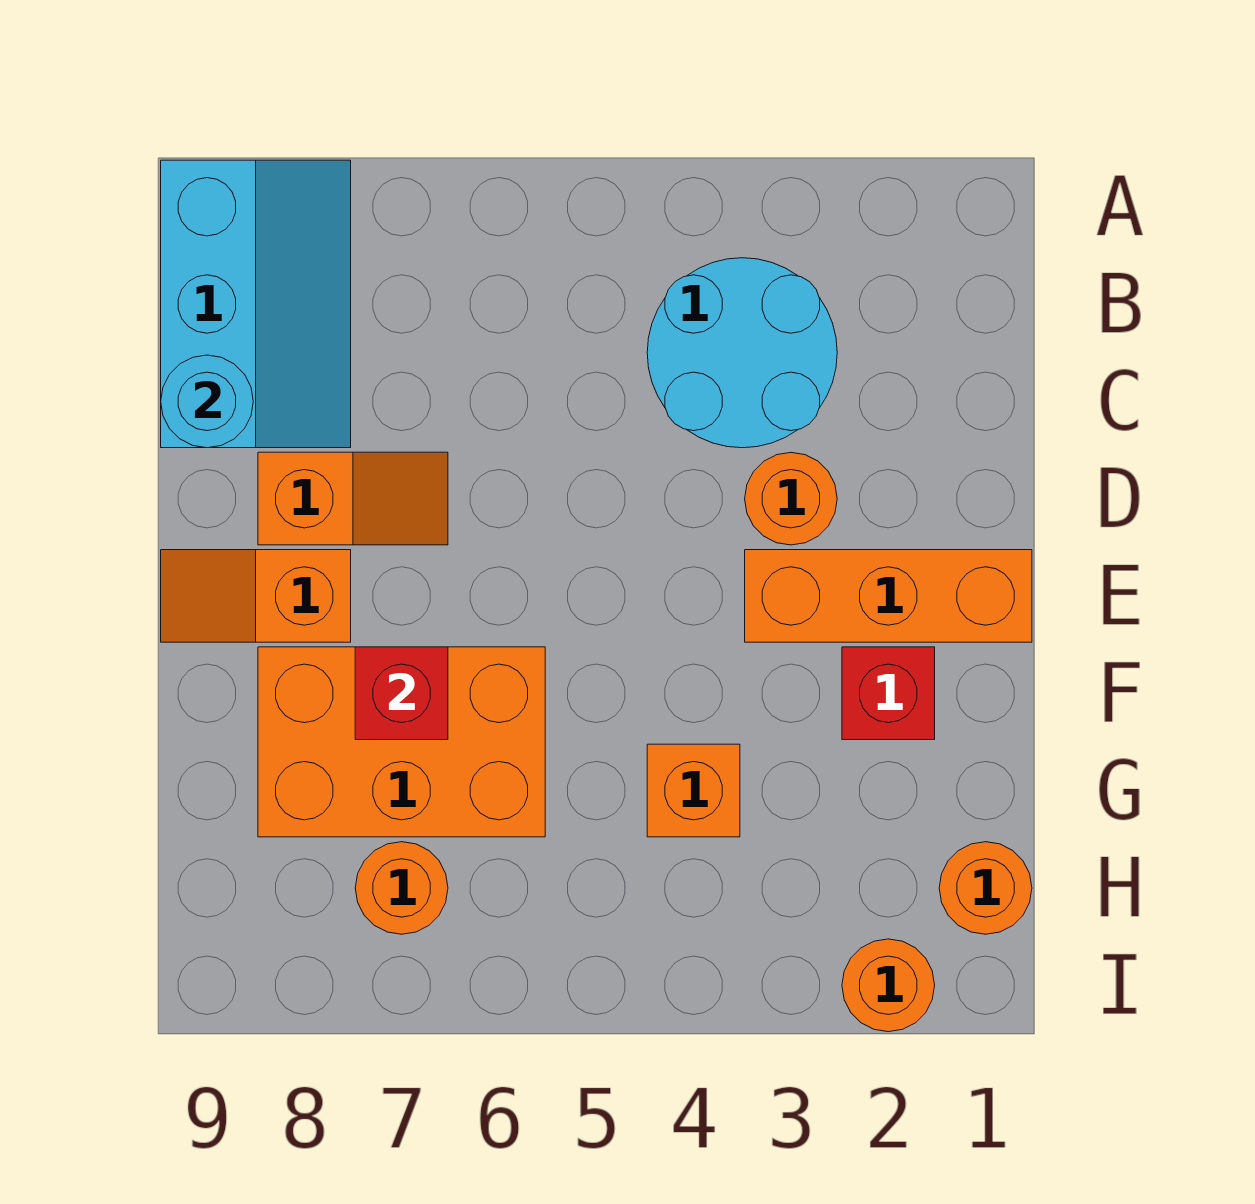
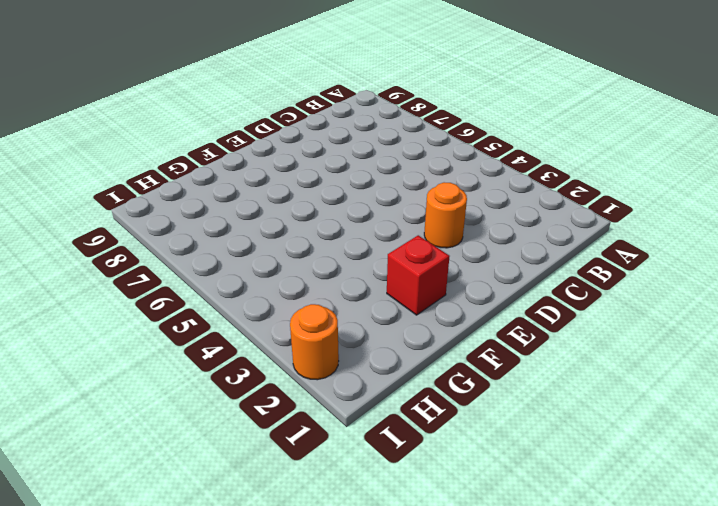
none -> cyan slope A8:C9 level 1 top 9
none -> cyan round brick B3:C4 level 1
none -> orange slope D7:D8 level 1 top 8

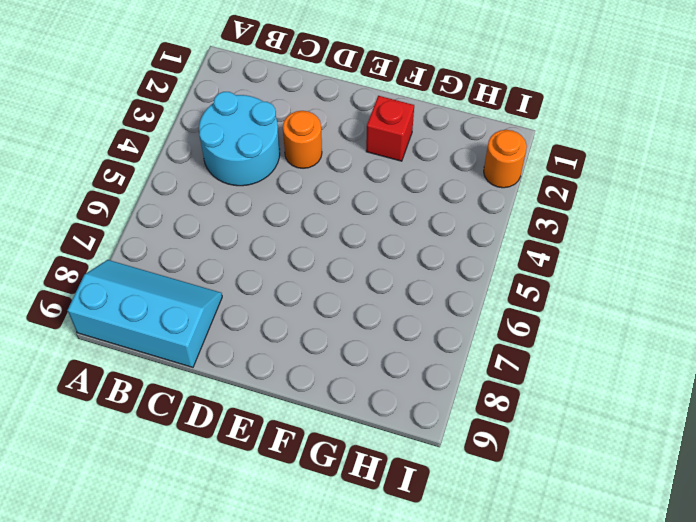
none -> orange slope D7:D8 level 1 top 8
none -> orange brick E1:E3 level 1
none -> orange slope E8:E9 level 1 top 8

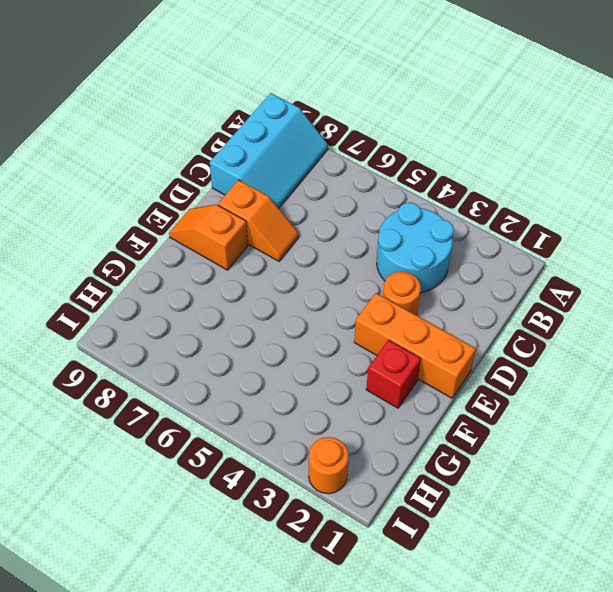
none -> orange brick F6:G8 level 1
none -> orange brick G4 level 1
none -> orange round brick H1 level 1

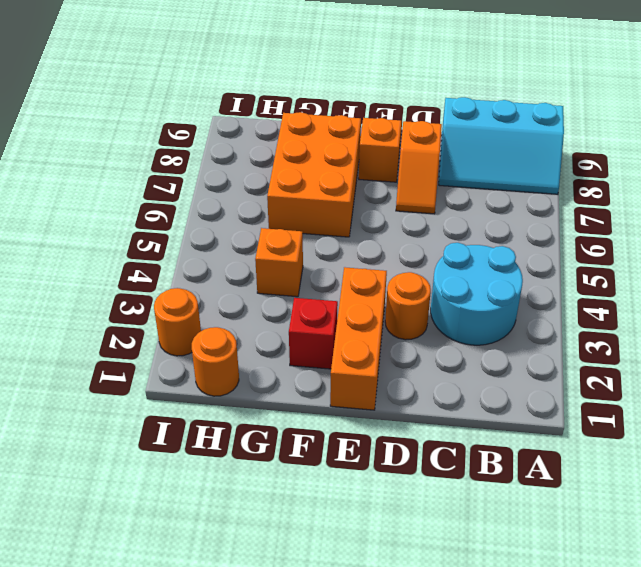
none -> orange round brick H7 level 1
none -> cyan round brick C9 level 2
none -> red brick F7 level 2

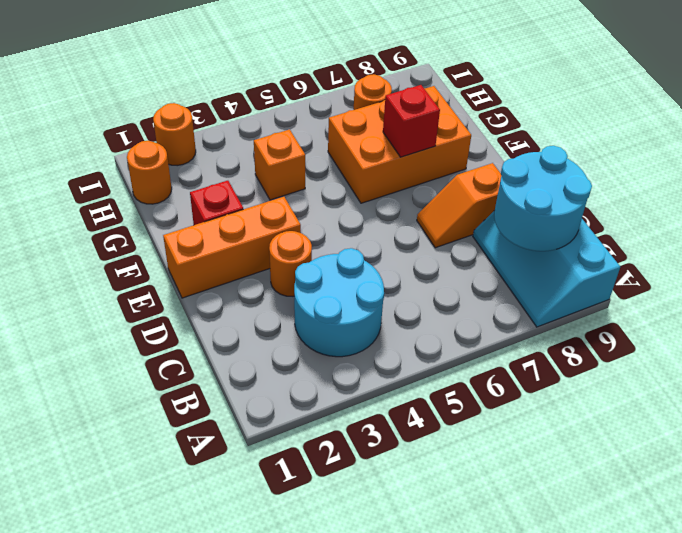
cyan round brick B8:C9 level 2 -> cyan round brick C9 level 2
none -> orange slope E8:E9 level 1 top 8

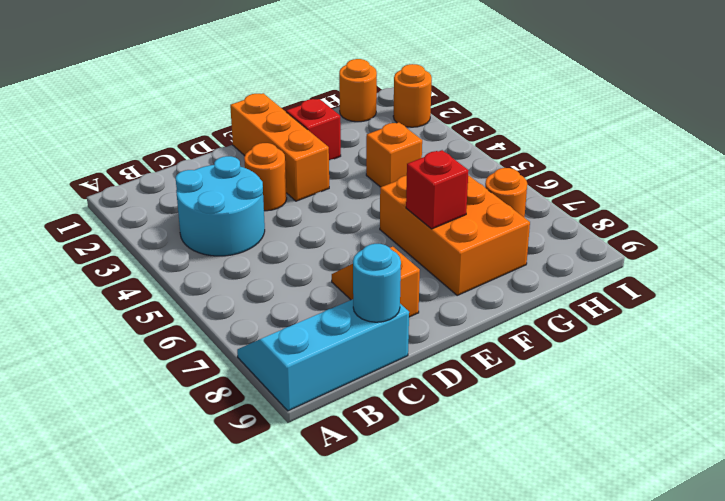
none -> orange slope E8:E9 level 1 top 8

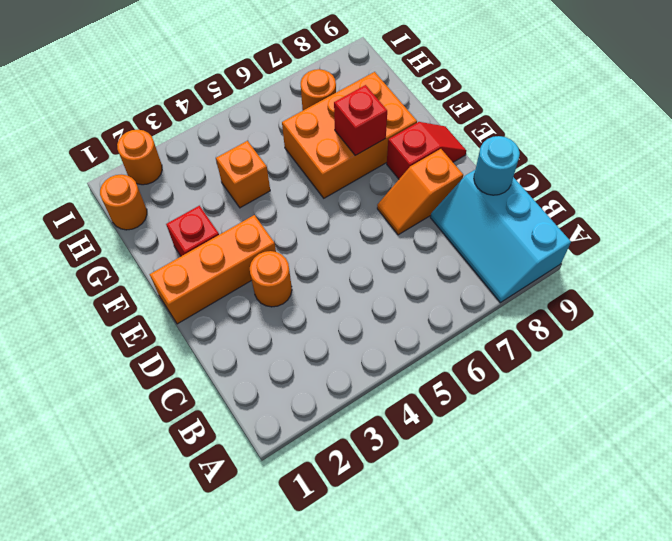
red slope E8:E9 level 1 top 8 -> orange slope E8:E9 level 1 top 8
none -> cyan round brick B3:C4 level 1

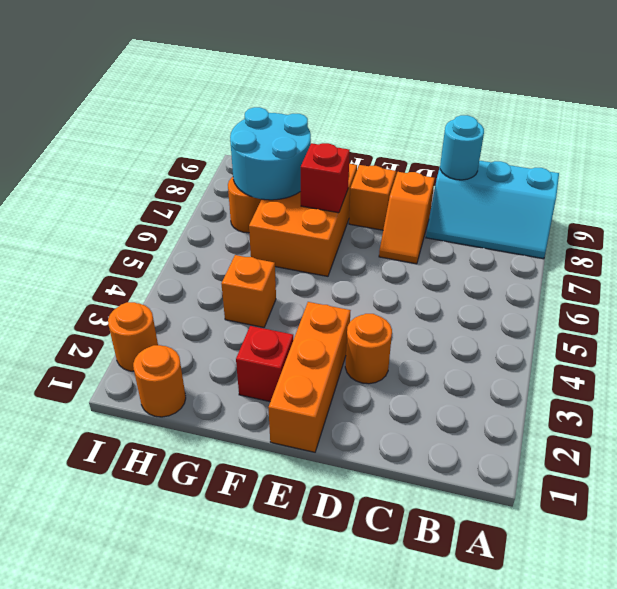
cyan round brick G7:H8 level 2 -> cyan round brick B3:C4 level 1

